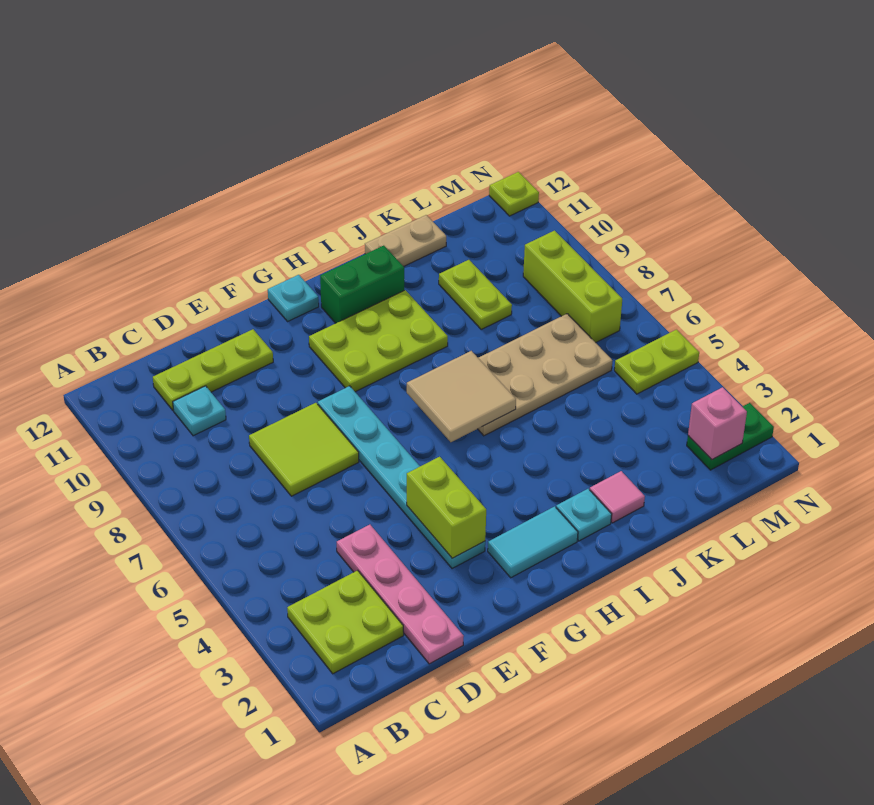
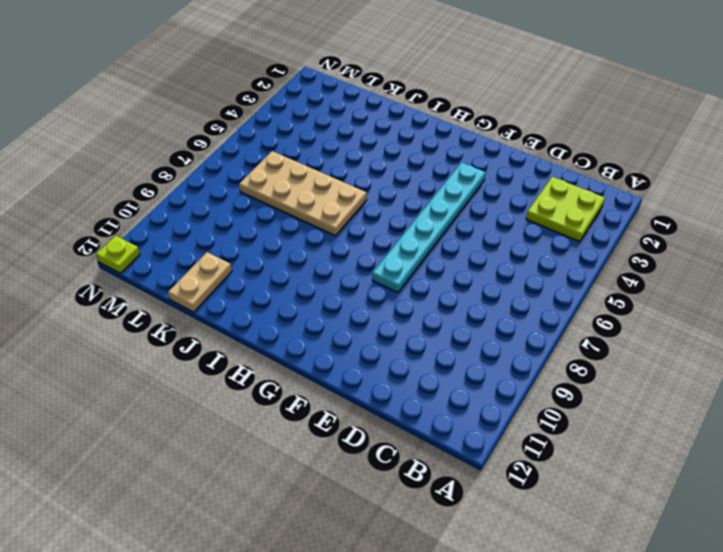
tan plate K11:K12 level 1 -> tan plate J12:K12 level 1
none -> cyan plate C10 level 1
none -> lime plate C11:E11 level 1
none -> pink plate D1:D4 level 1

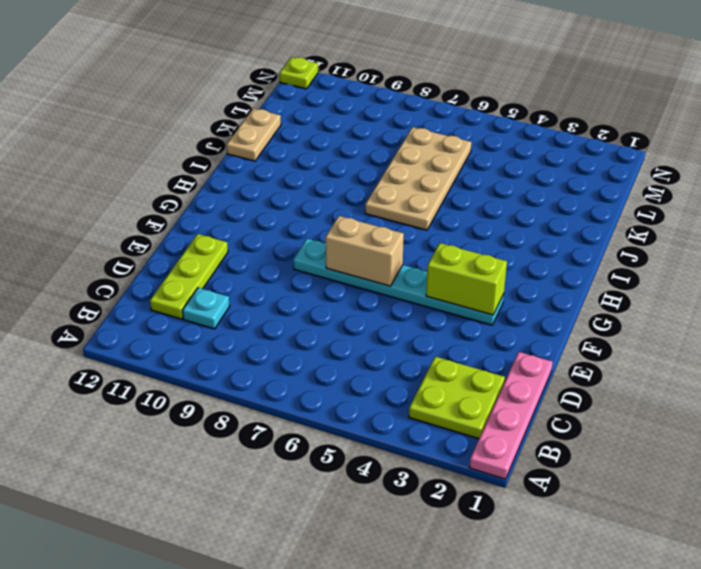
pink plate A1:D1 level 1 -> pink plate D1:D4 level 1
tan brick F6:F7 level 2 -> none
none -> lime tile D7:E8 level 1
none -> cyan tile G2:H2 level 1
none -> lime plate G9:I10 level 1

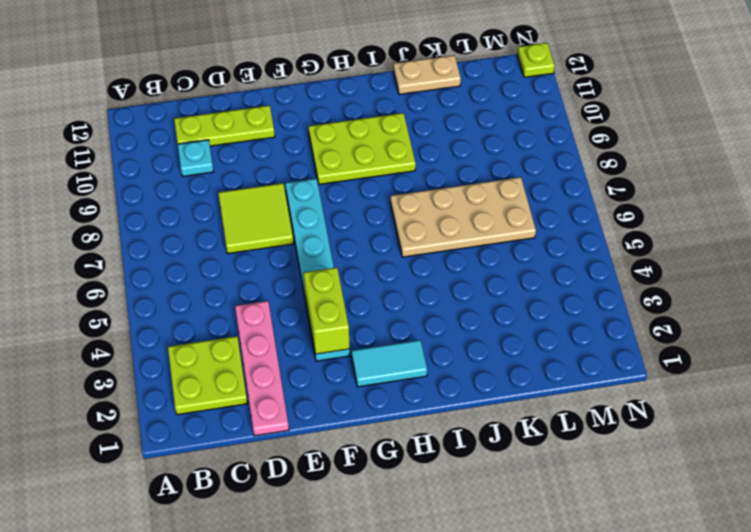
none -> cyan plate G12 level 1
none -> green brick H11:I11 level 1
none -> cyan plate I2 level 1

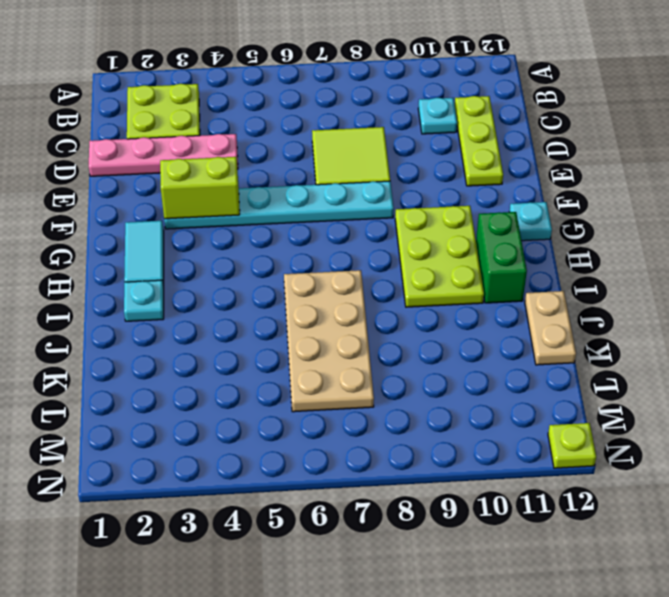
none -> pink tile J2 level 1
none -> lime plate K9:K10 level 1
none -> green plate M2:N2 level 1

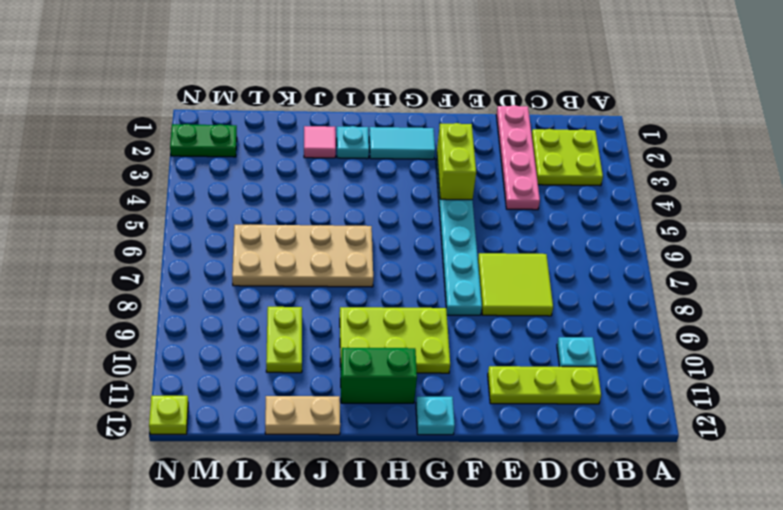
none -> lime plate M5:N5 level 1
none -> lime brick M7:M9 level 1
none -> tan tile H6:I7 level 2

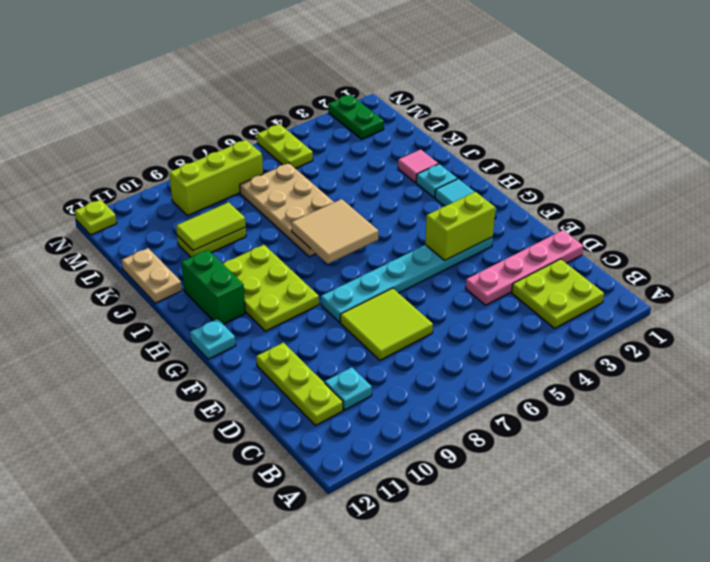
lime tile K9:K10 level 2 -> none
none -> pink brick M2 level 2

